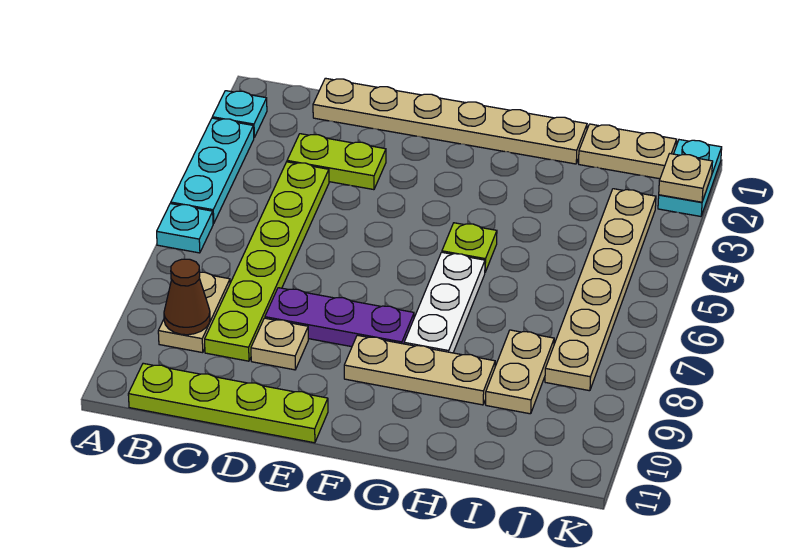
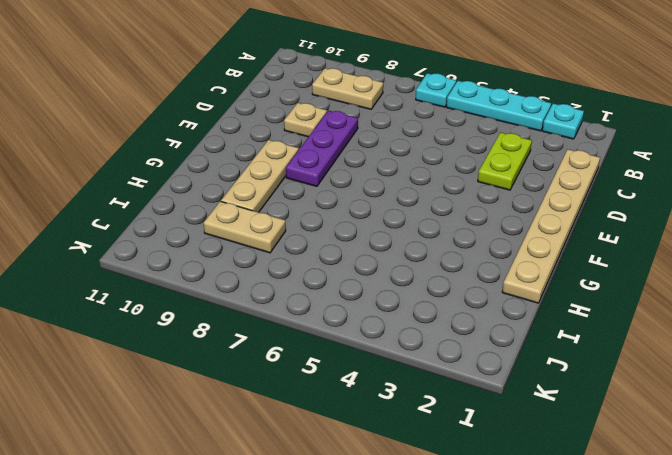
none -> lime plate B11:E11 level 1
none -> lime plate C4:C9 level 1
none -> lime plate G5 level 1

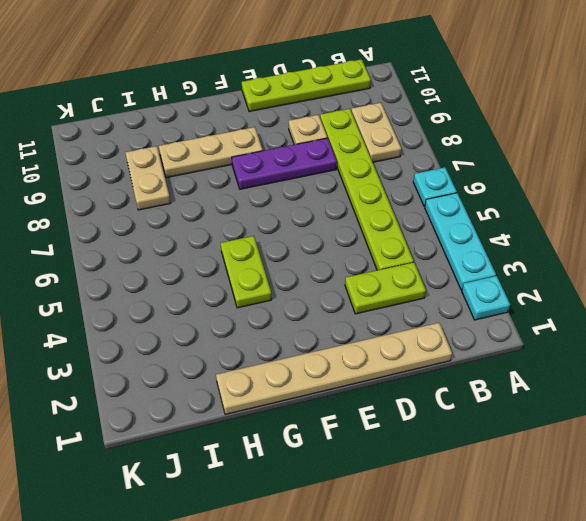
lime plate G4:G5 level 1 -> lime plate G5 level 1
none -> white plate G6:G8 level 1
none -> tan plate I1:J1 level 1
none -> tan plate J3:J8 level 1

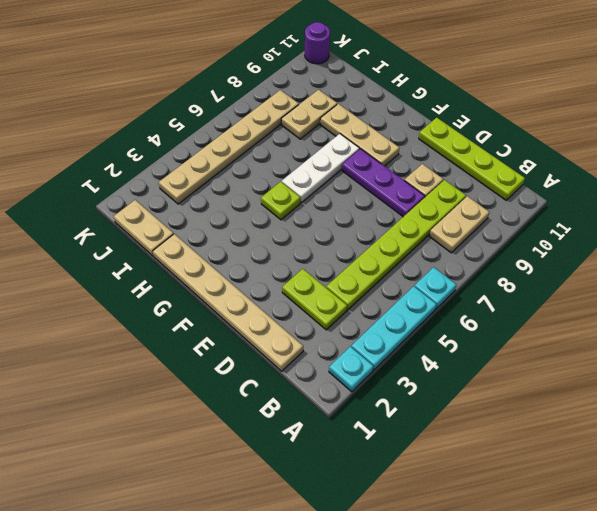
purple round brick K11 level 1 -> none
none -> cyan plate K1:K2 level 1
none -> brown cone B9 level 2
none -> tan plate K2 level 2

